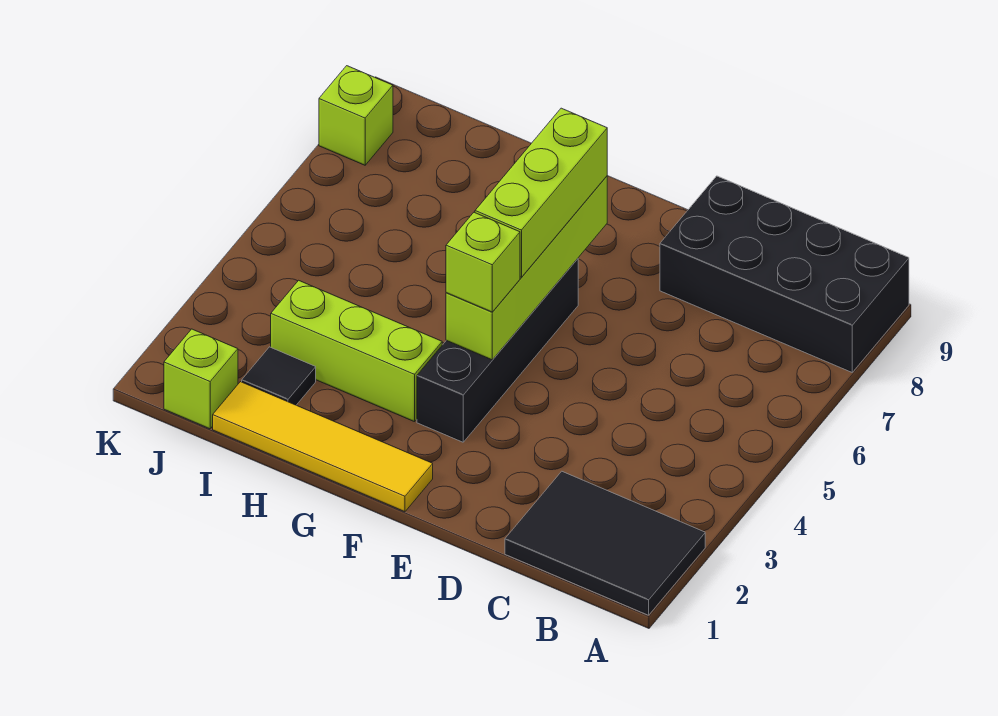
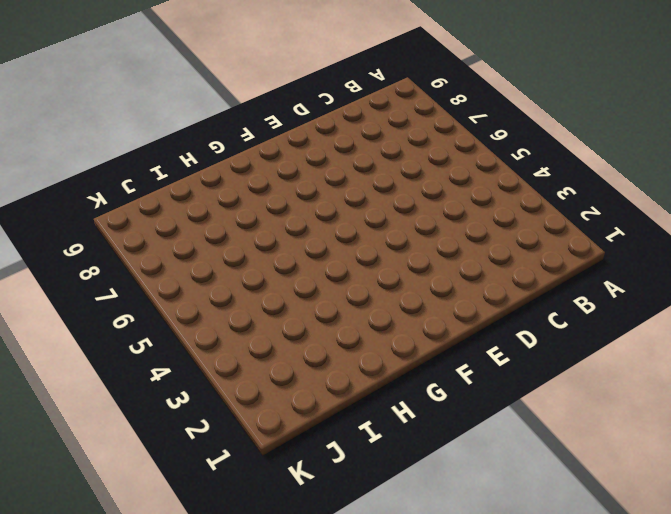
none -> black tile A1:C2 level 1
none -> black brick A8:D9 level 1

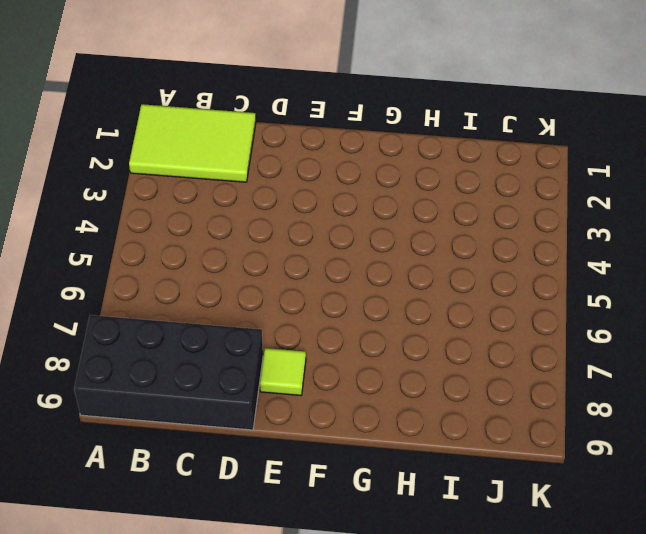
lime tile A1:C2 level 1 -> black tile A1:C2 level 1
lime tile E8 level 1 -> none
none -> yellow tile F1:I1 level 1
none -> black brick F3:F6 level 1

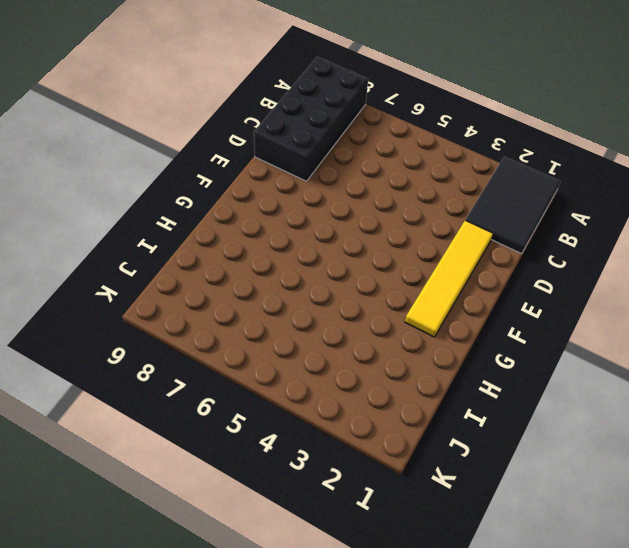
yellow tile D2:G2 level 1 -> yellow tile F1:I1 level 1
none -> black brick F3:F6 level 1
none -> lime brick G3:I3 level 1

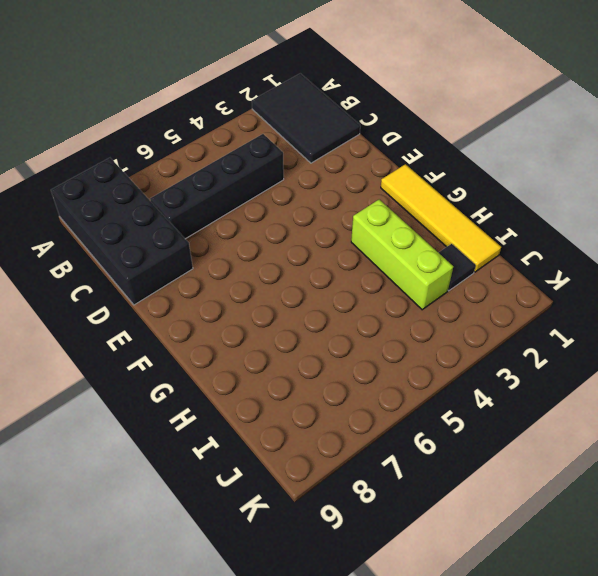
black brick C4:C7 level 1 -> black brick F3:F6 level 1
none -> lime brick J1 level 1
none -> lime brick K8 level 1

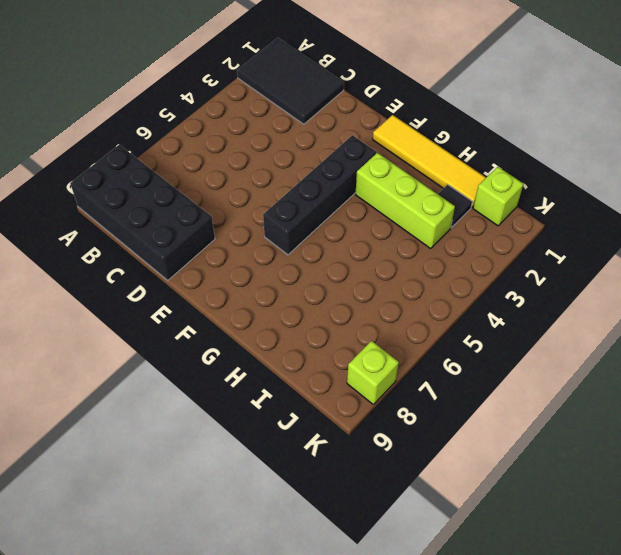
none -> lime brick F4:F7 level 2
none -> lime brick F4 level 3

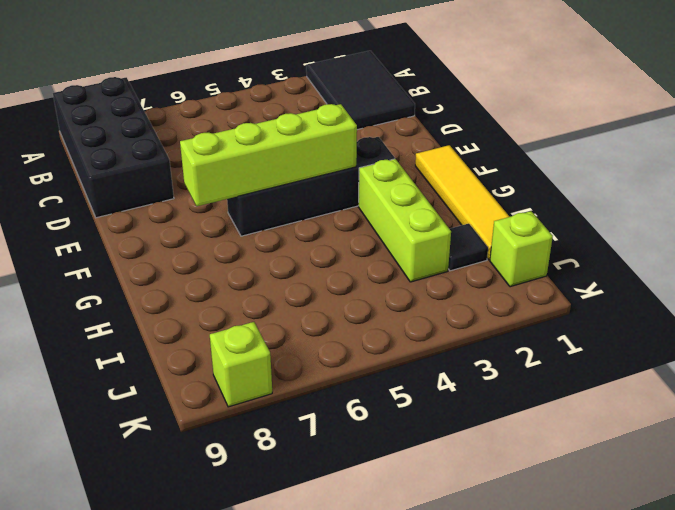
none -> lime brick F4 level 3
none -> lime brick F5:F7 level 3

